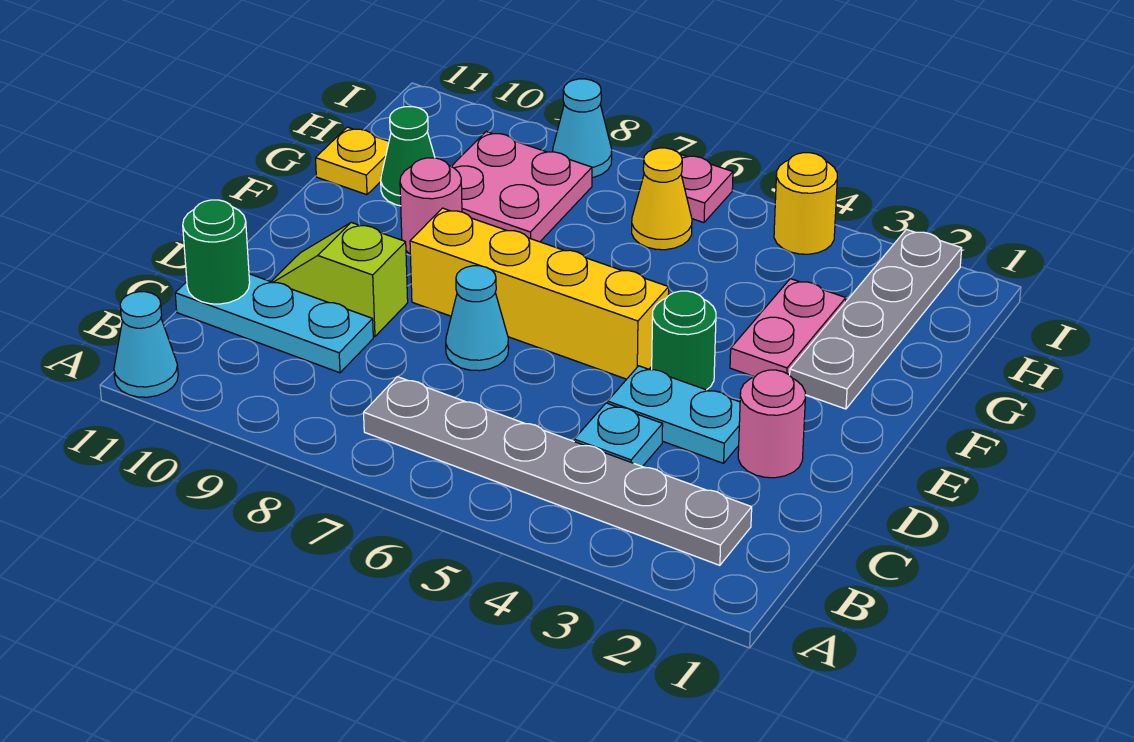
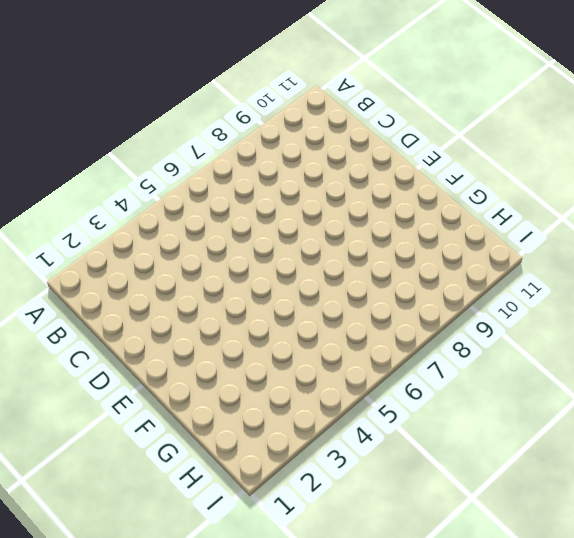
none -> cyan cone A11 level 1
none -> grey plate B2:B7 level 1
none -> cyan plate C4 level 1

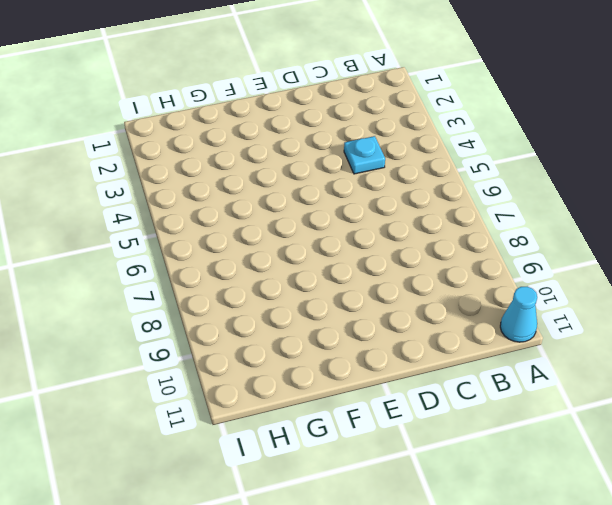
none -> grey plate B2:B7 level 1
none -> cyan plate C9:C11 level 1
none -> pink round brick D2 level 1

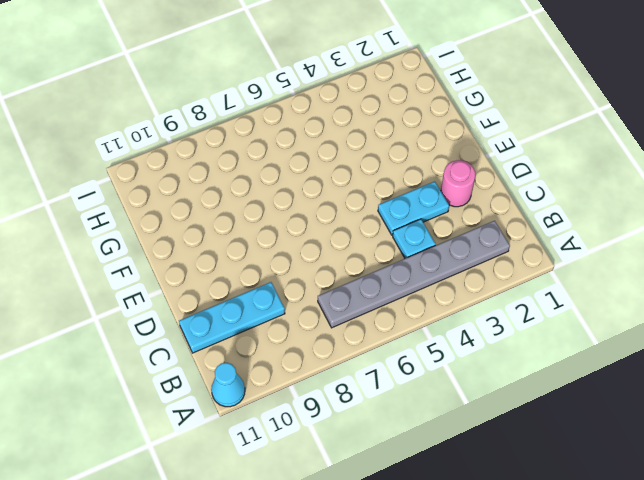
none -> cyan cone D7 level 1
none -> lime slope D9:D10 level 1 top 9
none -> green round brick E4 level 1

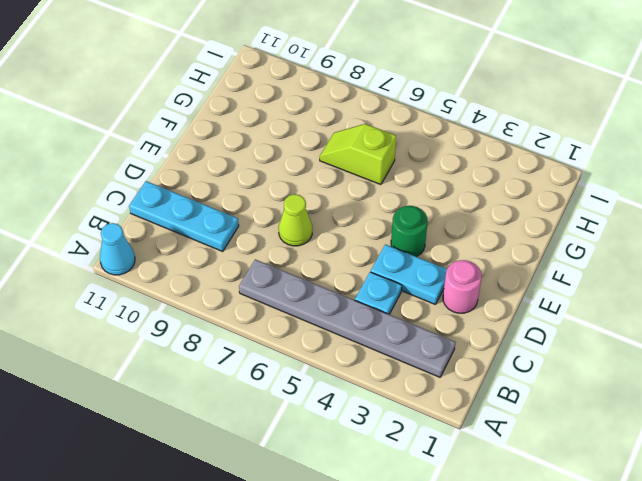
lime cone D7 level 1 -> cyan cone D7 level 1
lime slope G6:G7 level 1 top 6 -> lime slope D9:D10 level 1 top 9
none -> yellow brick E5:E8 level 1
none -> grey plate F2:I2 level 1
none -> pink plate F3:G3 level 1

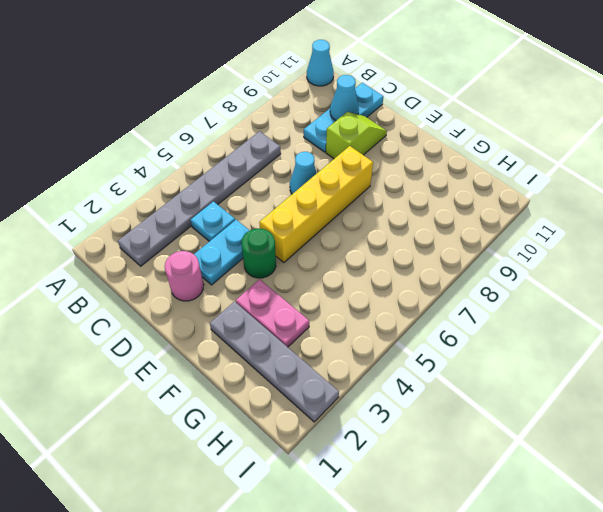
cyan cone C10 level 2 -> cyan cone I8 level 1
none -> pink round brick F9 level 1
none -> pink plate G8:H9 level 1
none -> green cone G10 level 1

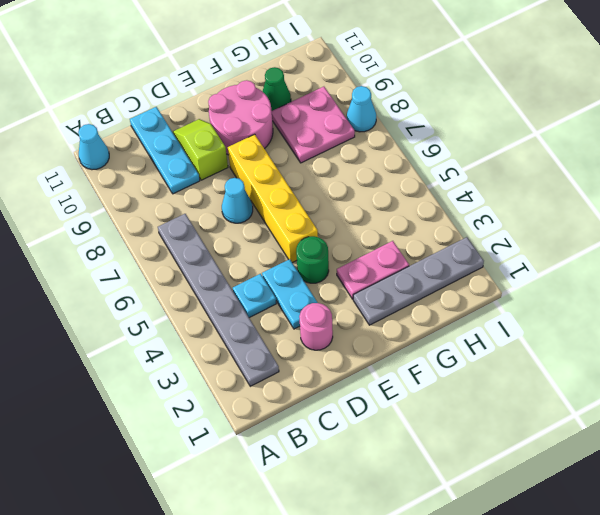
pink round brick E9:F10 level 1 -> pink round brick F9 level 1
none -> yellow plate G11 level 1
none -> yellow cone H6 level 1
none -> yellow round brick I4 level 1

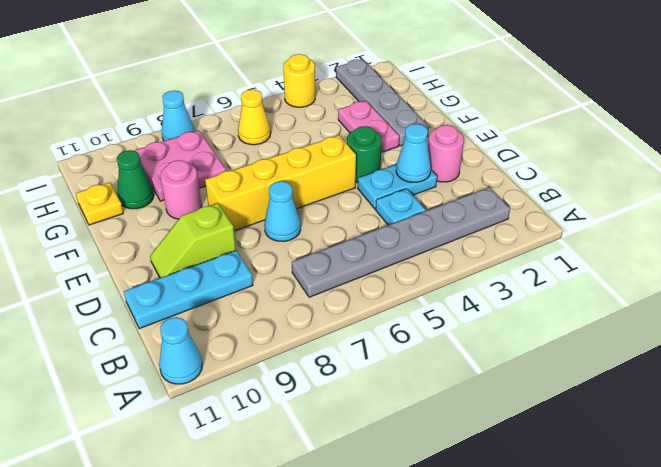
cyan cone D3 level 2 -> none
none -> pink plate I6 level 1
none -> green round brick C11 level 2

